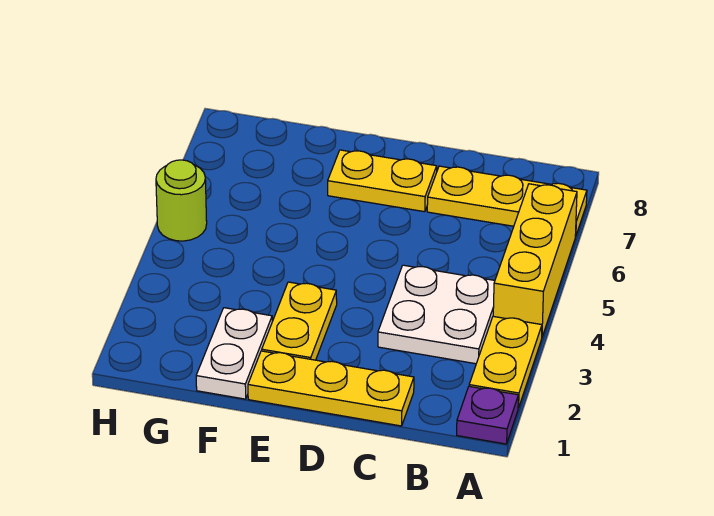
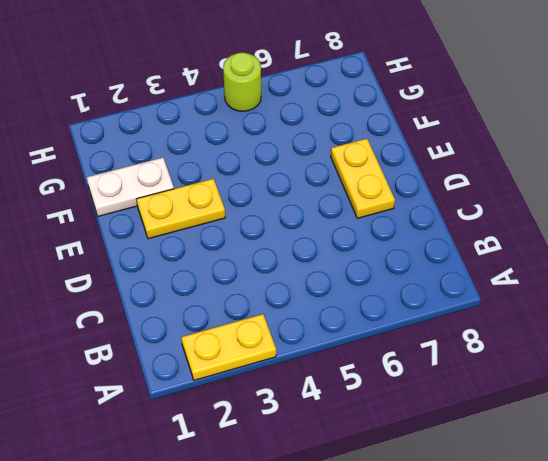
none -> purple plate A1 level 1
none -> yellow brick A4:A6 level 1

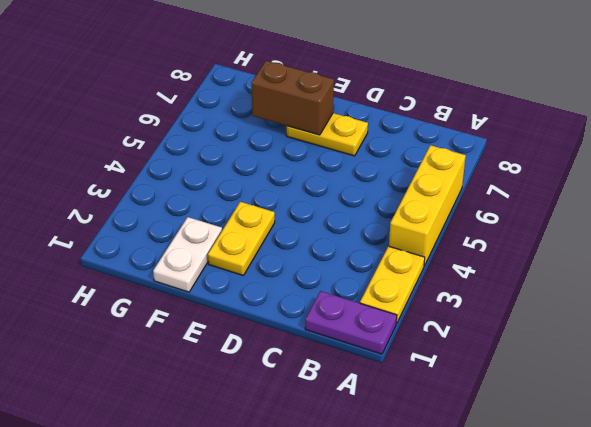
purple plate A1:B1 level 1 -> purple plate A1 level 1
brown brick E7:F7 level 2 -> none
none -> yellow plate A7:C7 level 1
none -> white plate B3:C4 level 1

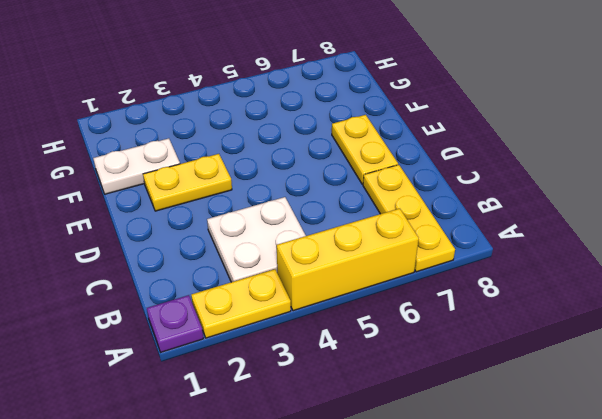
none -> yellow plate C1:E1 level 1
none -> lime round brick H5 level 1

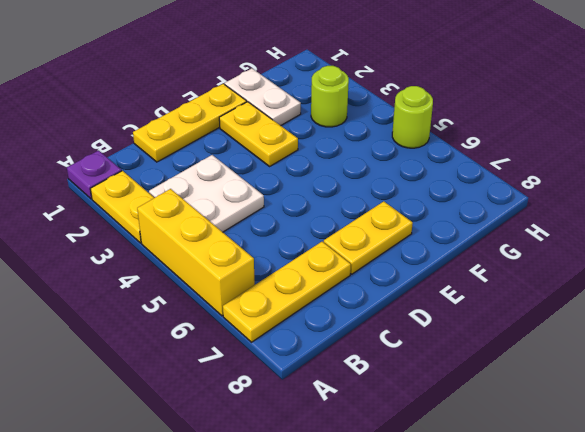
lime round brick G3 level 1 -> none

